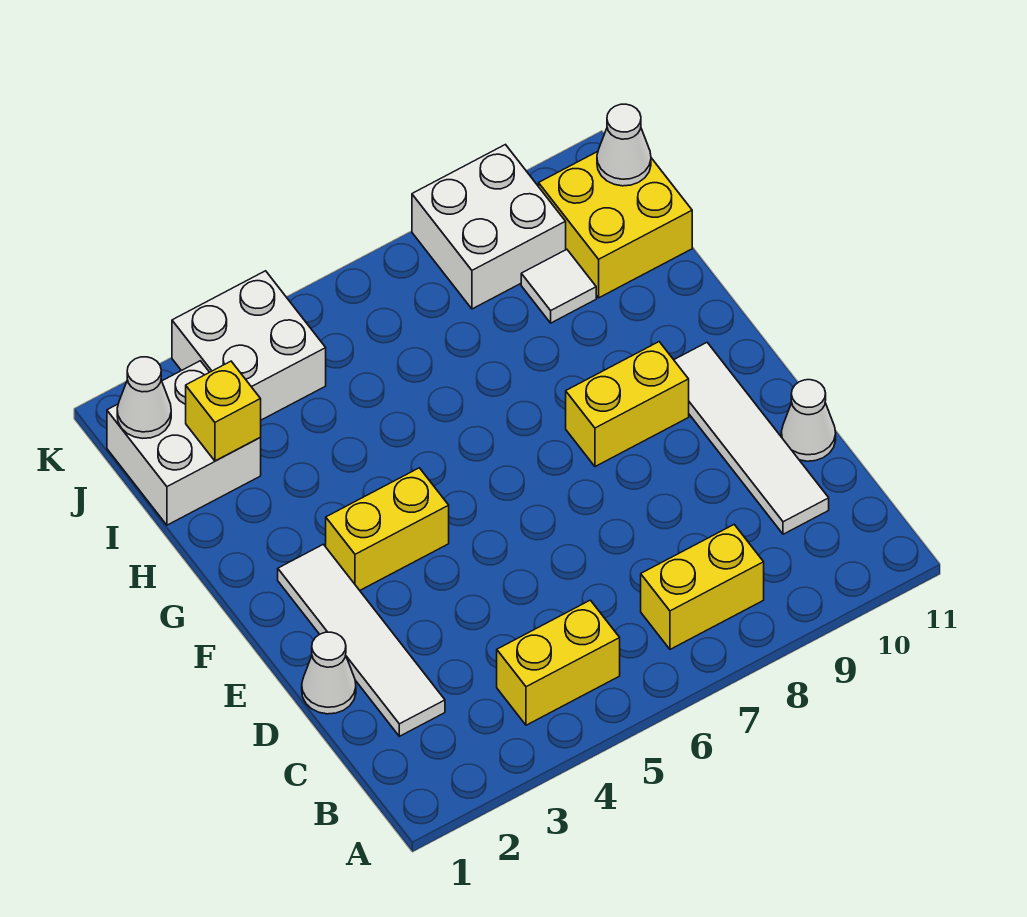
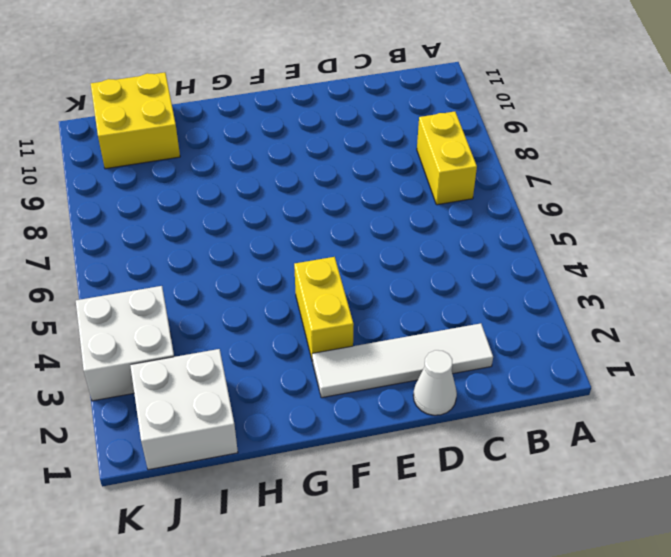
none -> yellow brick B4:B5 level 1
none -> white tile C10:F10 level 1
none -> white cone D11 level 1

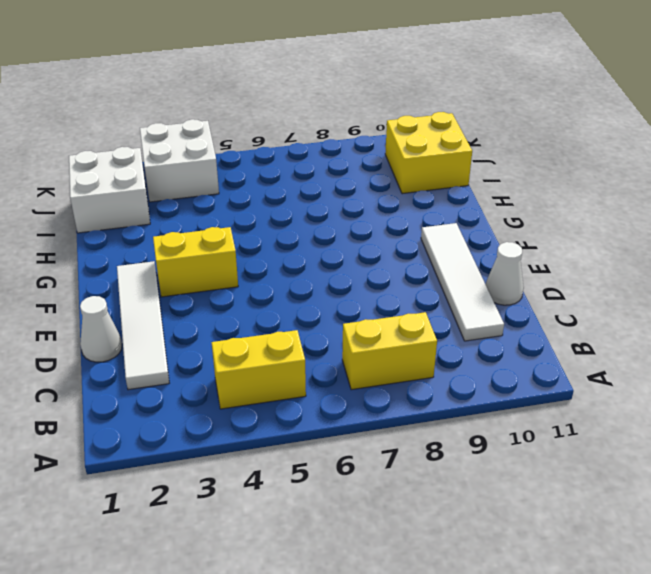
none -> yellow brick F8:F9 level 1
none -> white tile I9 level 1
none -> white brick J8:K9 level 1

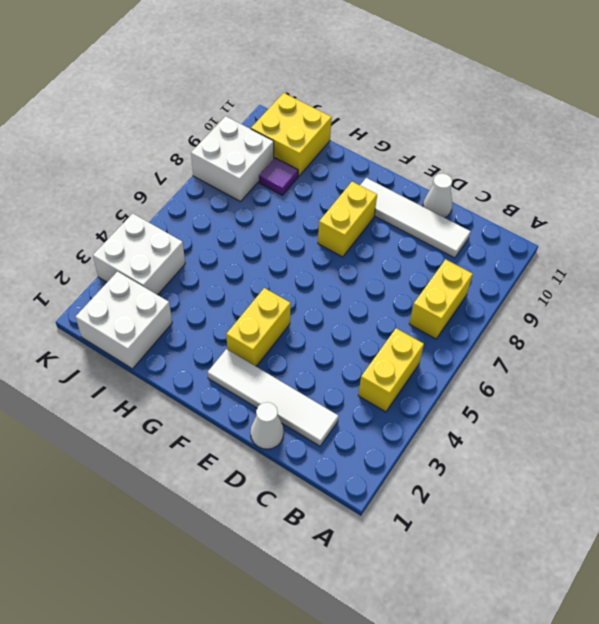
purple tile I9 level 1 -> white tile I9 level 1
none -> yellow brick I2 level 2
none -> white cone J1 level 2
none -> white cone J11 level 2

